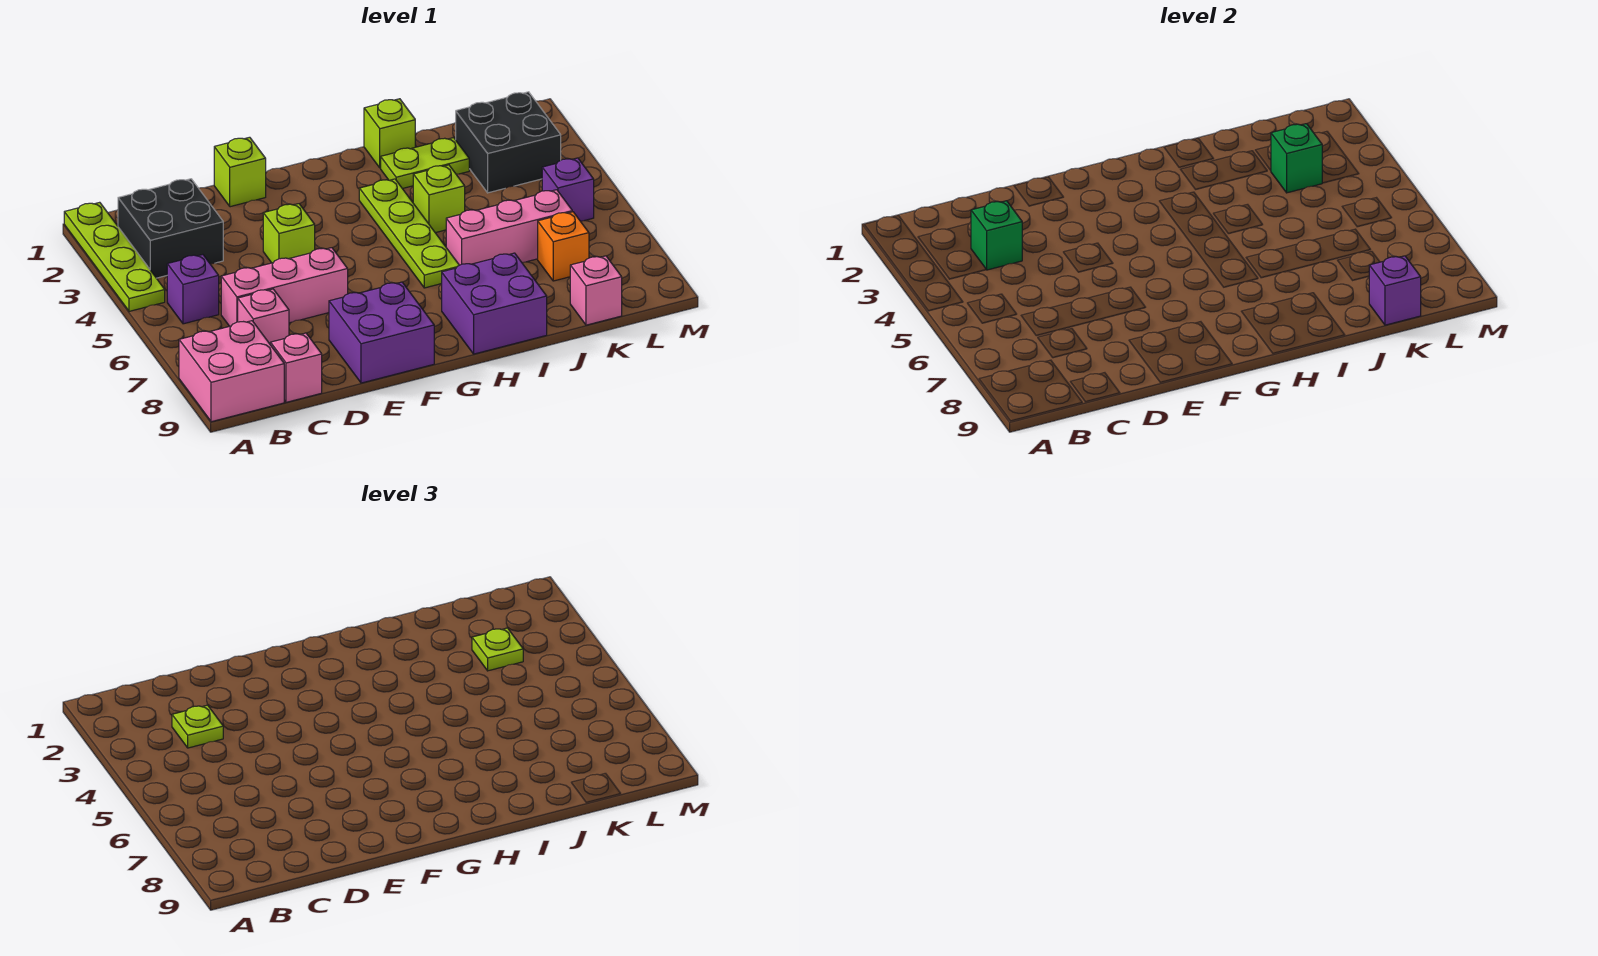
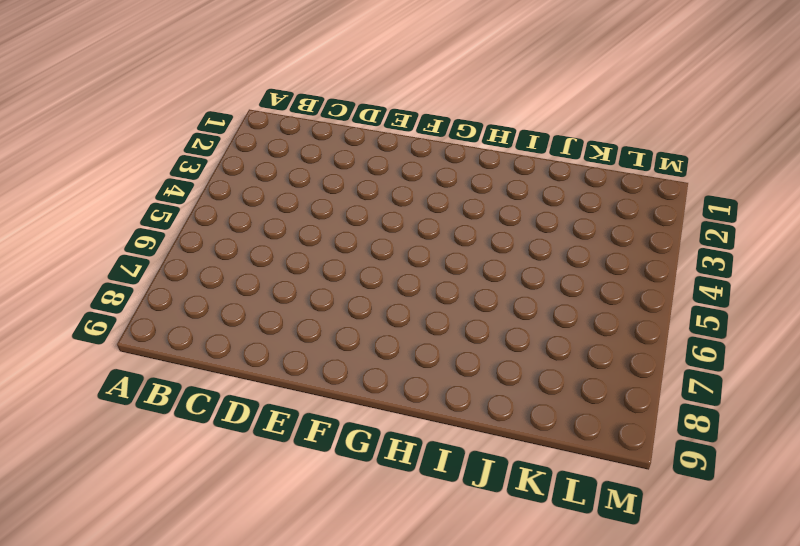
none -> lime plate A1:A4 level 1
none -> pink brick A8:B9 level 1
none -> black brick B2:C3 level 1

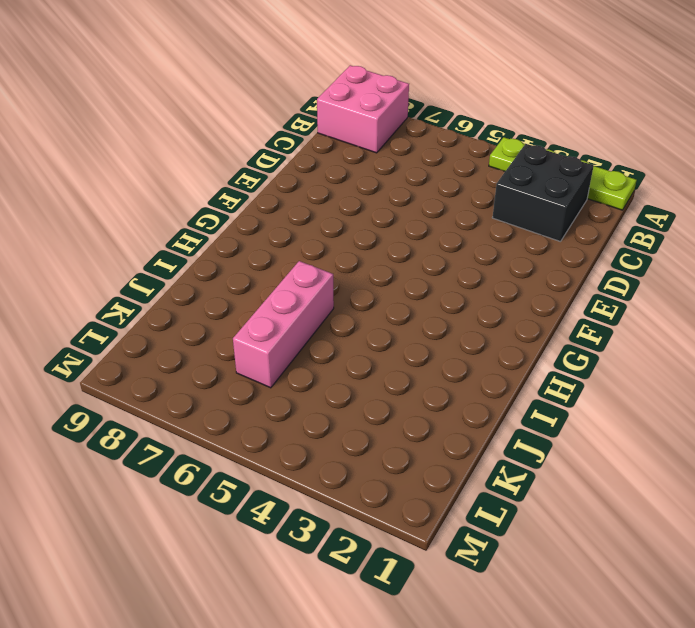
none -> purple brick B5 level 1
none -> pink brick C6:E6 level 1
none -> pink brick C7 level 1

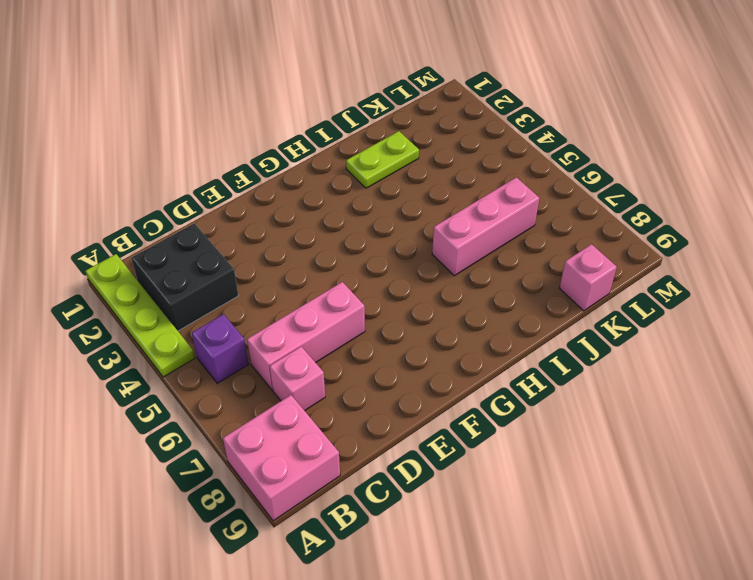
none -> pink brick C9 level 1
none -> lime brick E1 level 1
none -> lime brick E4 level 1

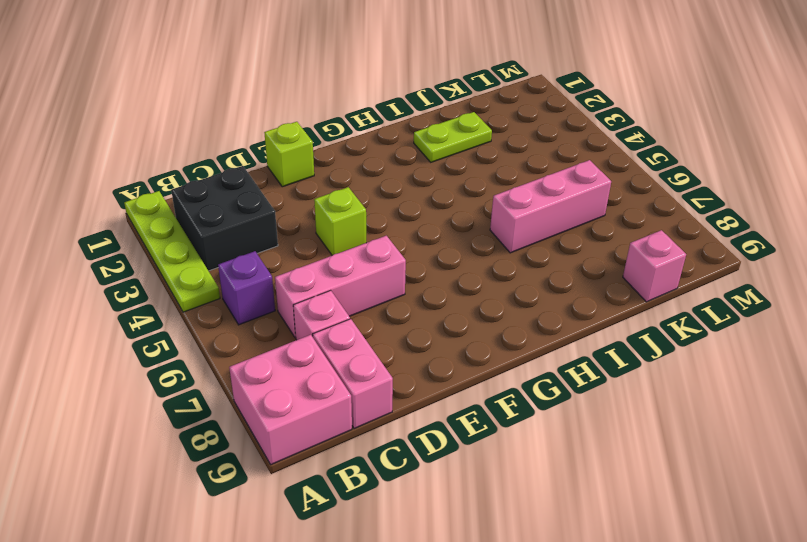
pink brick C8:C9 level 1 -> pink brick C9 level 1
none -> purple brick E8:F9 level 1
none -> lime plate H3:H6 level 1
none -> purple brick H8:I9 level 1

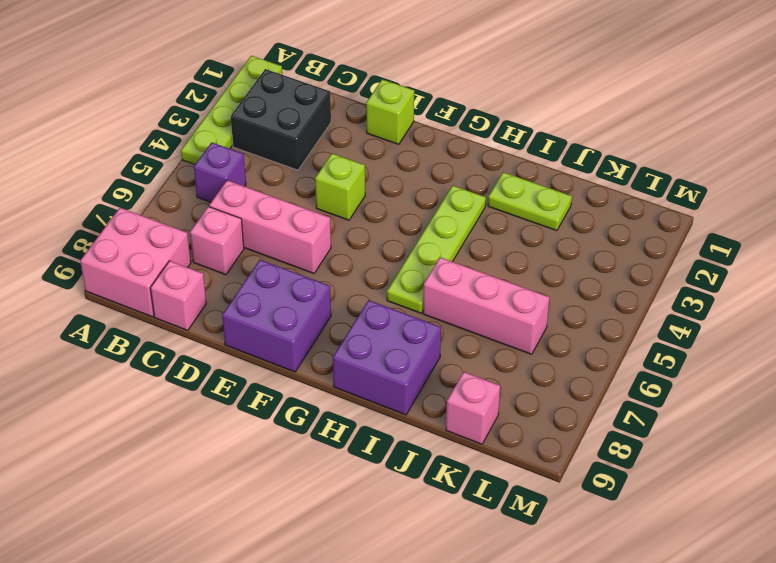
none -> lime brick I1 level 1
none -> lime brick I4 level 1
none -> black brick K2:L3 level 1

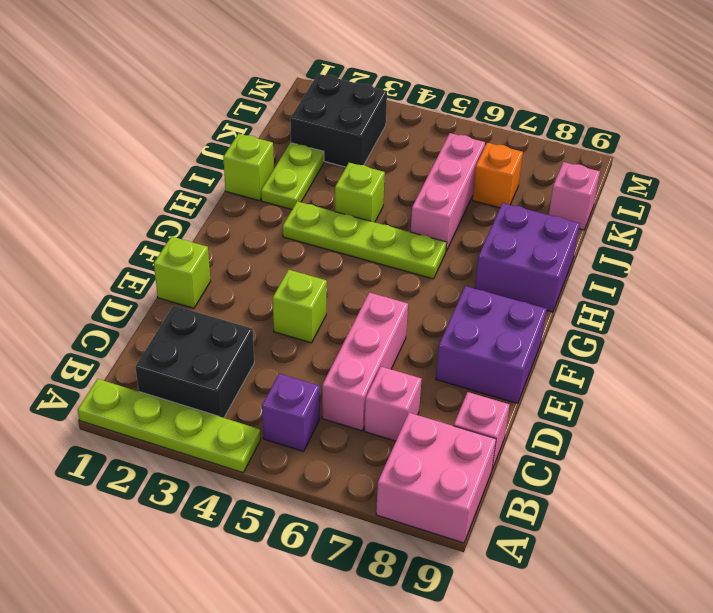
none -> purple brick L5 level 1
none -> green brick C3 level 2
none -> green brick K3 level 2

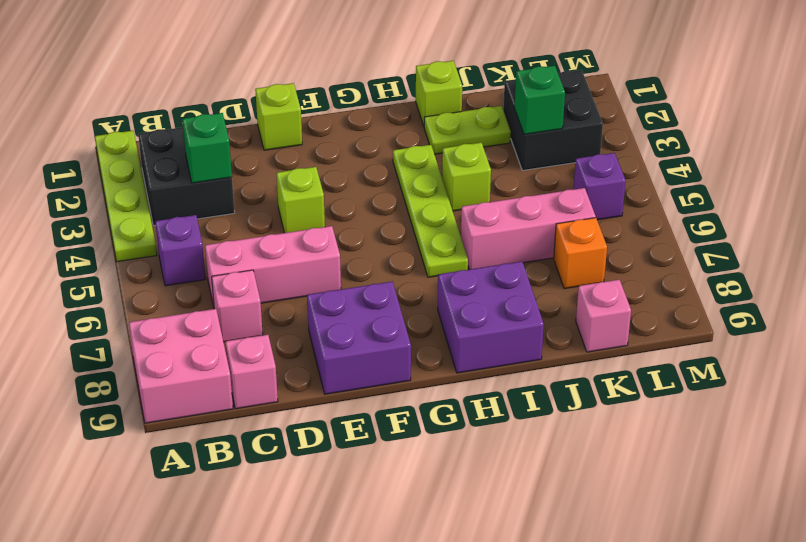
none -> purple brick K9 level 2
none -> lime plate C3 level 3
none -> lime plate K3 level 3

